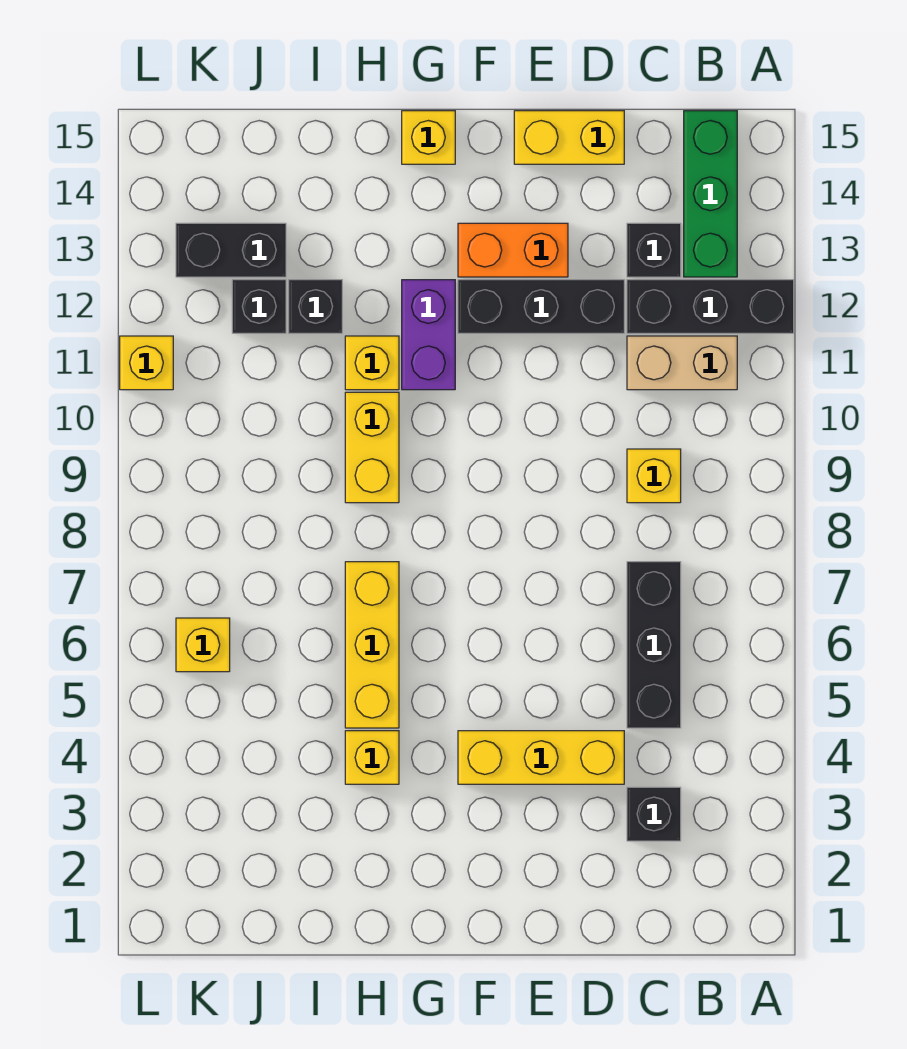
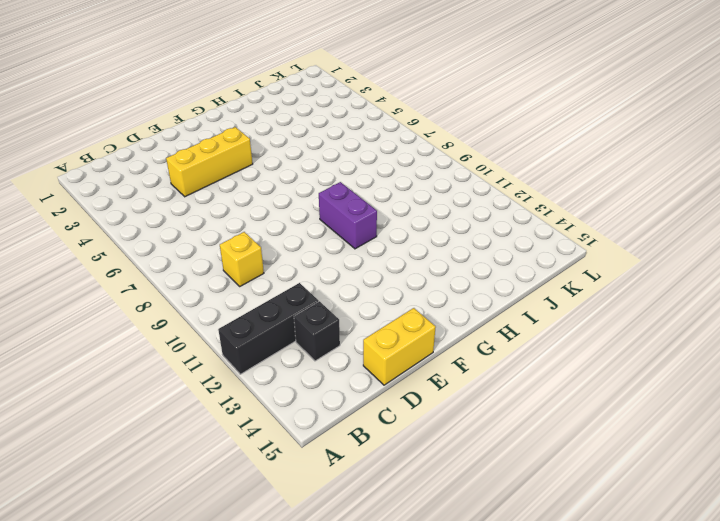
purple brick G9:G10 level 1 -> purple brick G11:G12 level 1
none -> tan brick B11:C11 level 1
none -> green brick B13:B15 level 1
none -> black brick C3 level 1

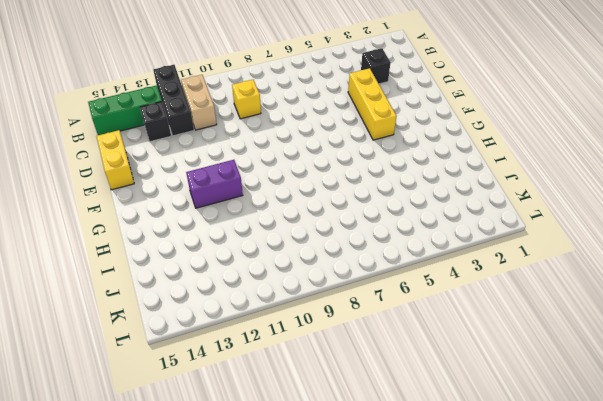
none -> black brick C5:C7 level 1
none -> black brick D12:F12 level 1
none -> orange brick E13:F13 level 1

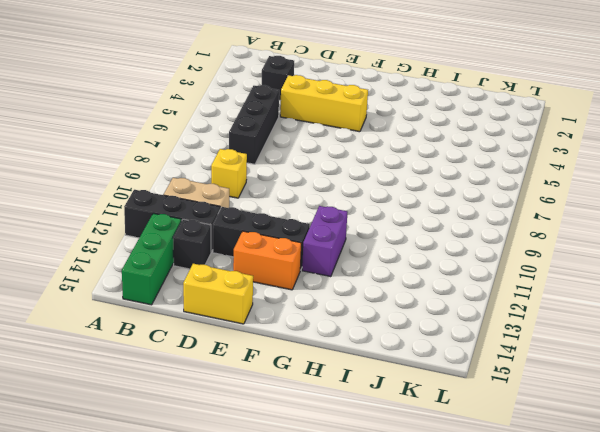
none -> yellow brick G15 level 1
none -> yellow brick H4 level 1
none -> yellow brick H5:H7 level 1

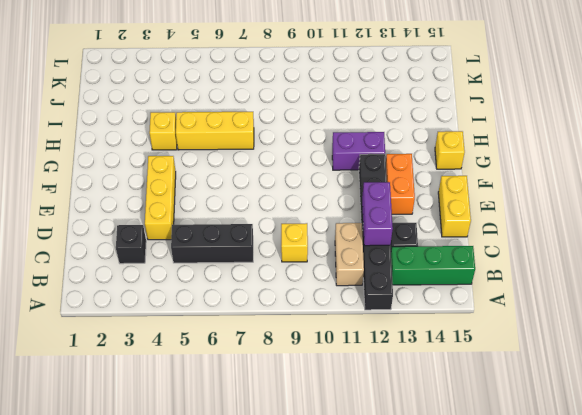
purple brick C12:D12 level 2 -> none
none -> yellow brick H9:H10 level 1
none -> yellow brick H11 level 1
none -> black brick I12 level 1

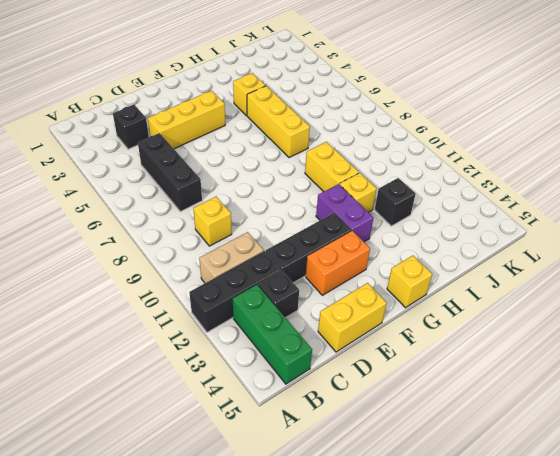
none -> black brick J12 level 1
none -> black brick J13:K13 level 1
none -> yellow brick K6 level 1

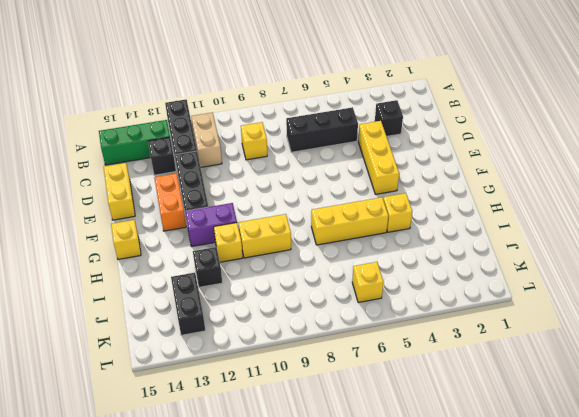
none -> black brick J12 level 1
none -> yellow brick L11 level 1

